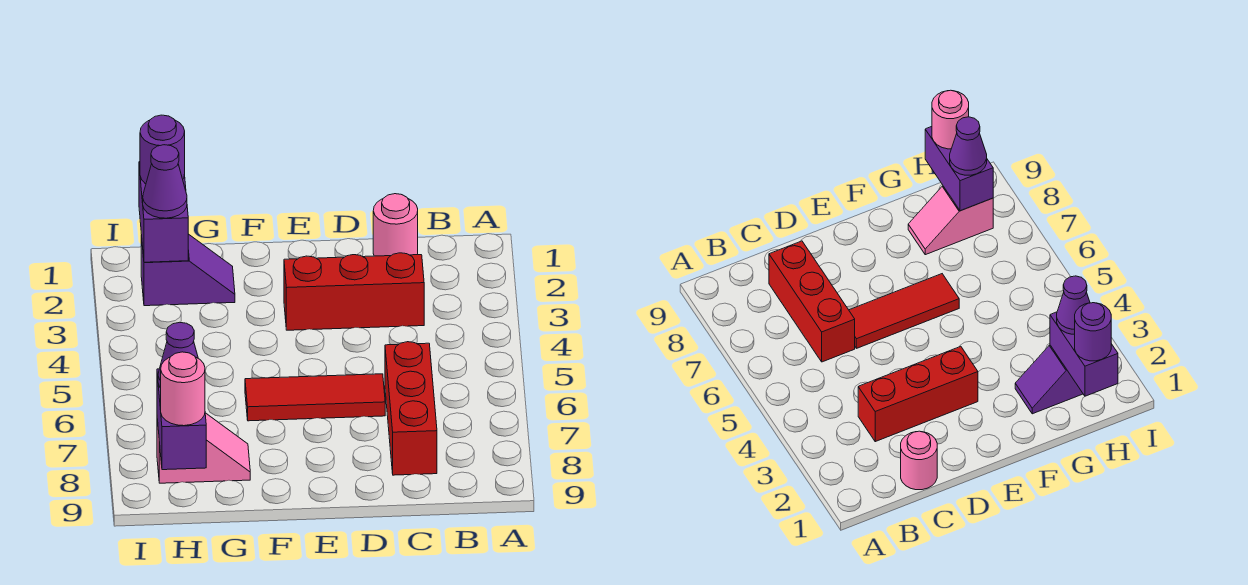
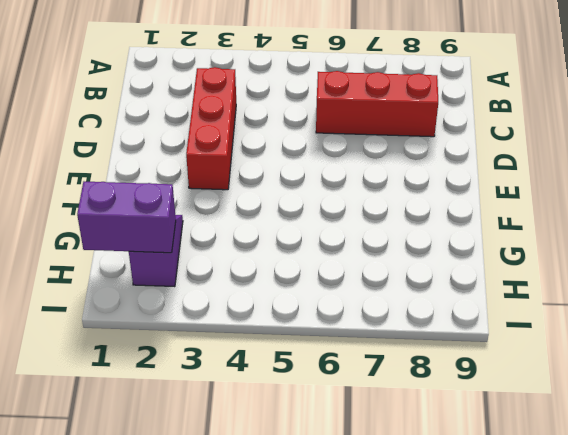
none -> pink round brick C1 level 1
none -> red tile D6:F6 level 1
none -> pink slope G8:H8 level 1 top H

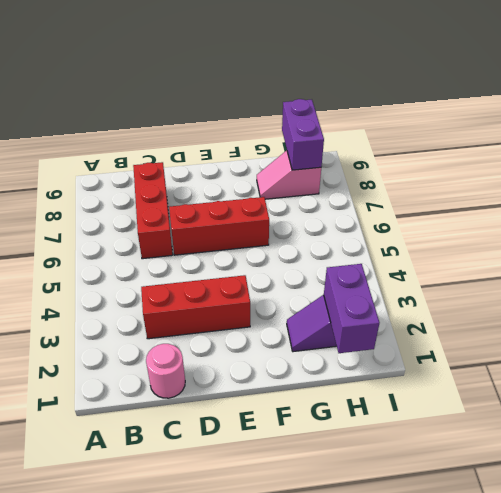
red brick D6:F6 level 1 -> red tile D6:F6 level 1
none -> purple round brick H1 level 3
none -> purple cone H2 level 3
none -> purple cone H8 level 3

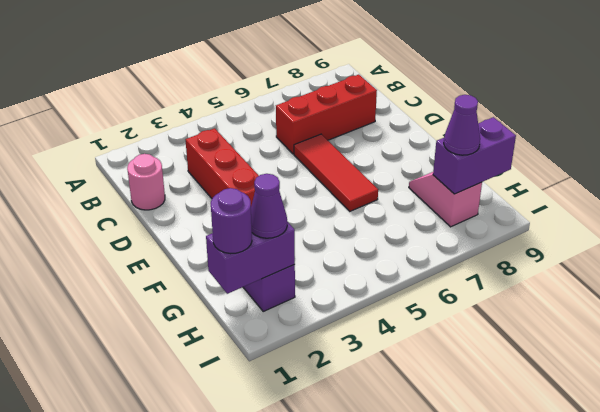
none -> pink round brick H9 level 3

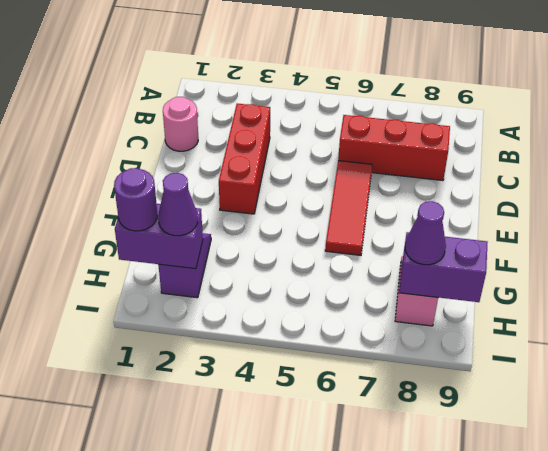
none -> pink round brick H9 level 3

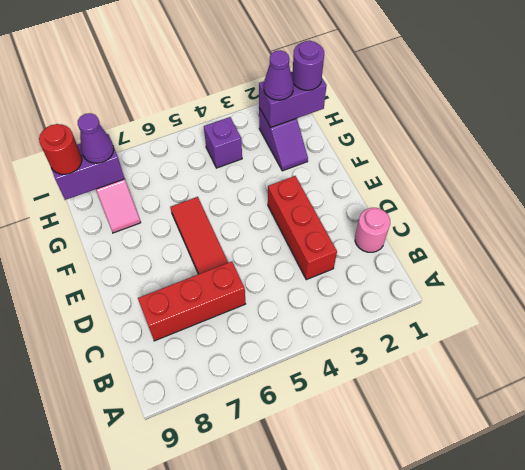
purple brick H4 level 1 -> none
red round brick H9 level 3 -> pink round brick H9 level 3

